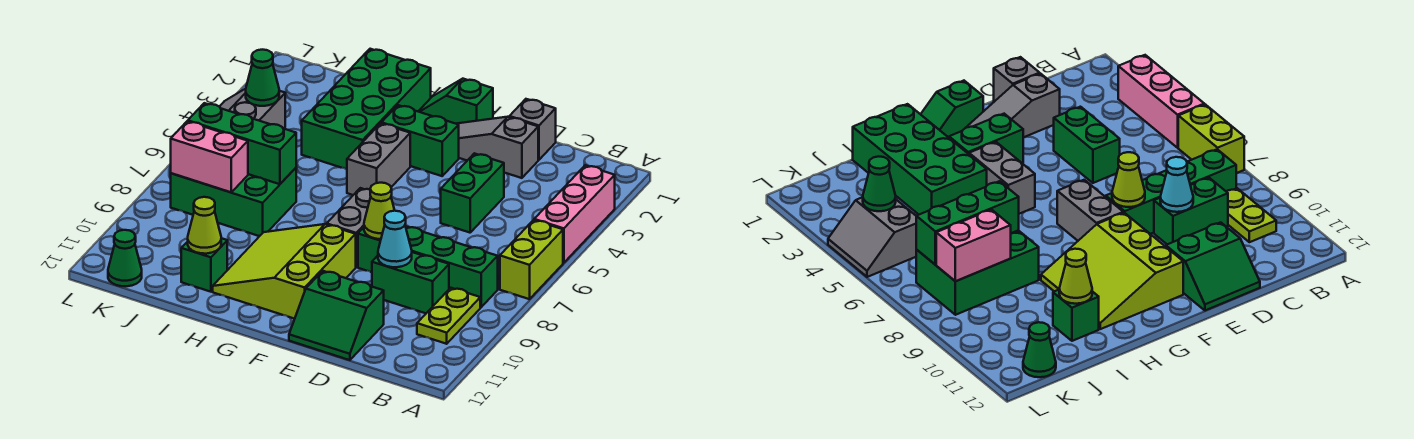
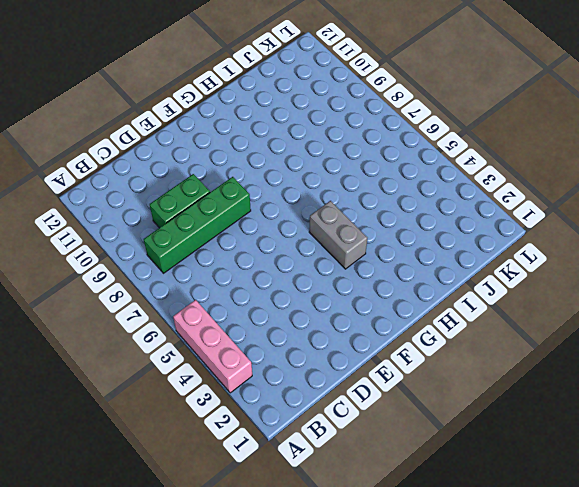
none -> lime brick A6:A7 level 1
none -> lime plate B9:B10 level 1
none -> grey brick D1 level 1

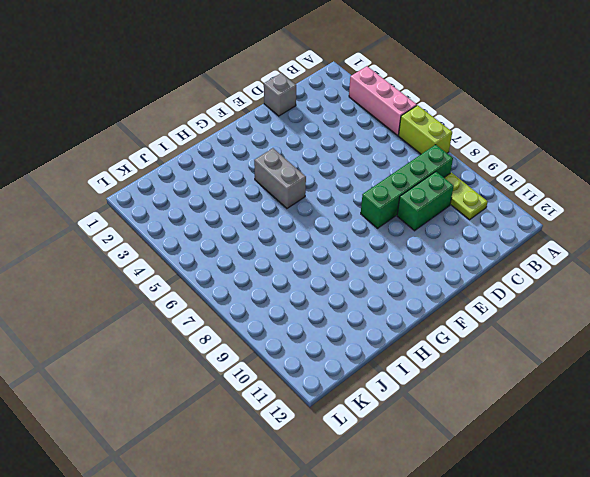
none -> grey slope D2:F2 level 1 top D
none -> green brick D4:D5 level 1
none -> green slope D11:E12 level 1 top 11

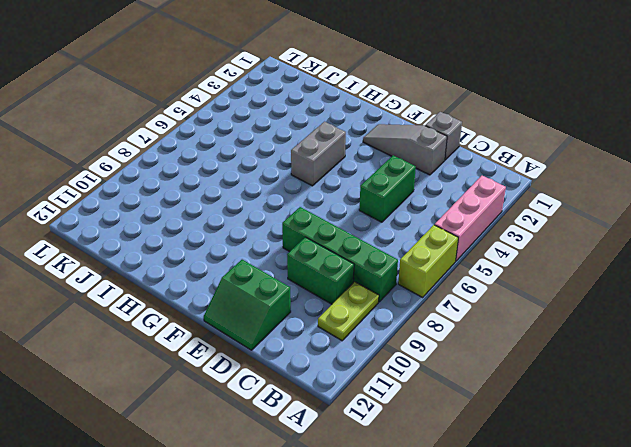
none -> green slope F1:G1 level 1 top F
none -> green brick F3:G3 level 1
none -> grey brick F7:F8 level 1

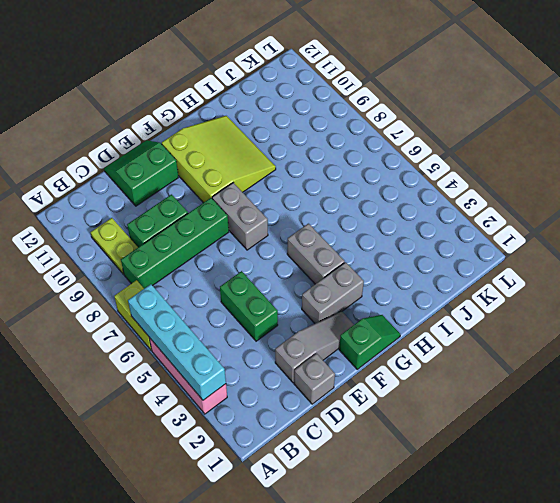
cyan brick A3:A6 level 2 -> none
grey brick F3:G3 level 1 -> green brick F3:G3 level 1
none -> green brick H1:I4 level 1
none -> green brick I7:K8 level 1
none -> green brick I11 level 1

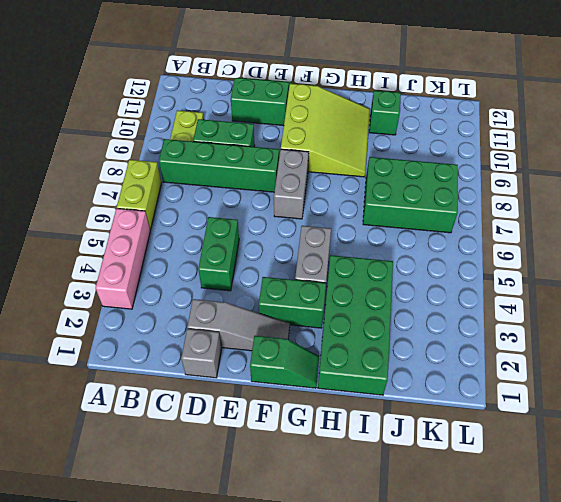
none -> grey slope K4:L5 level 1 top K
none -> green cone K12 level 1
none -> cyan cone D9 level 2

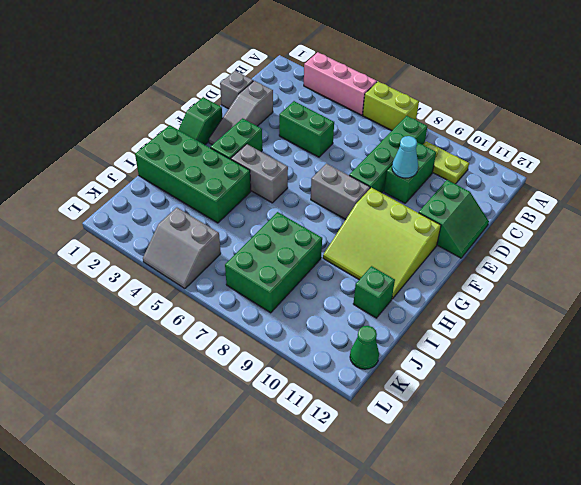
none -> lime cone E8 level 2
none -> green brick I7:K7 level 2
none -> lime cone I11 level 2

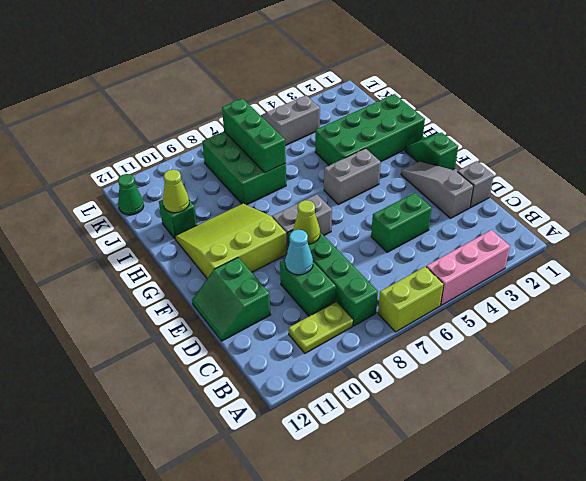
none -> green brick F3:G3 level 1
none -> pink brick J8:K8 level 2
none -> green cone K4 level 2

